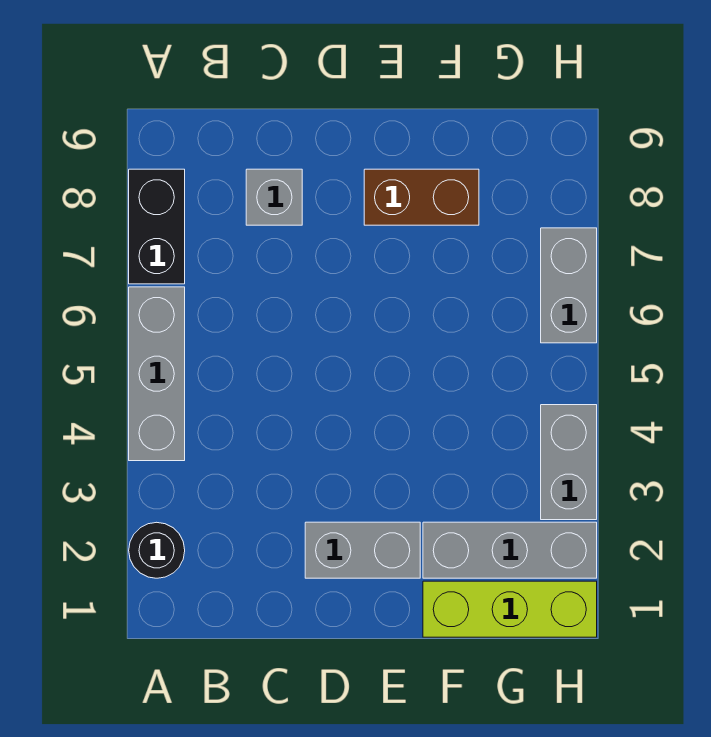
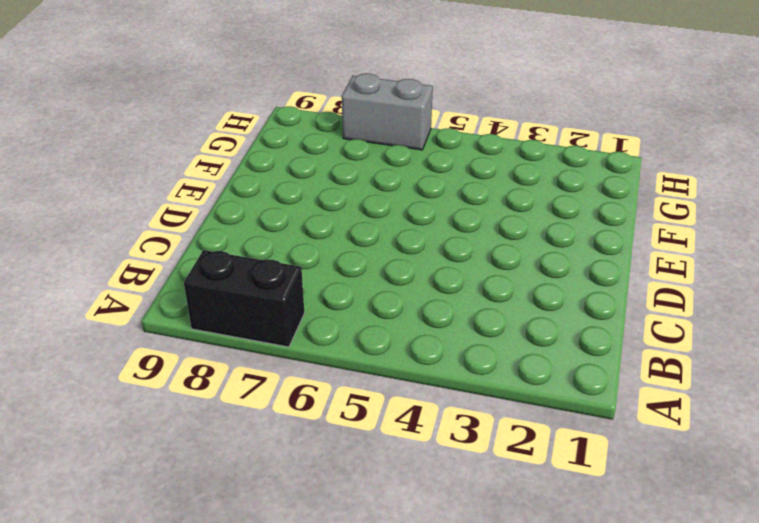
none -> black round brick A2 level 1
none -> grey brick A4:A6 level 1

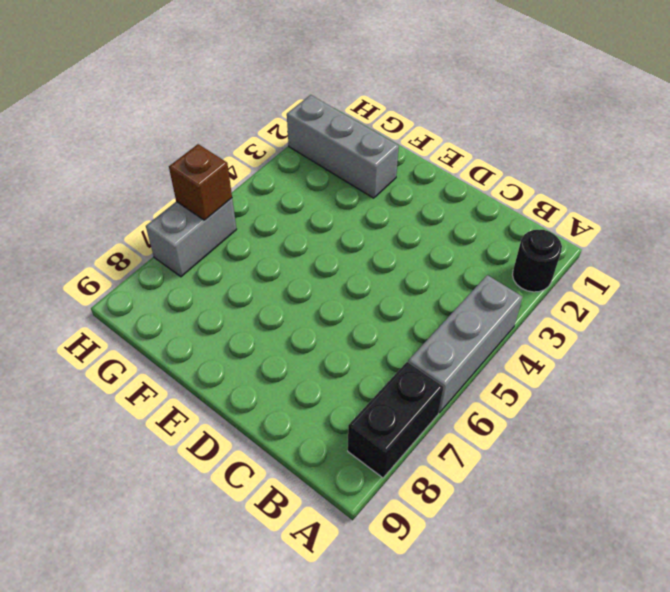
brown brick H6 level 2 -> none
none -> grey brick C8 level 1
none -> grey brick D2:E2 level 1

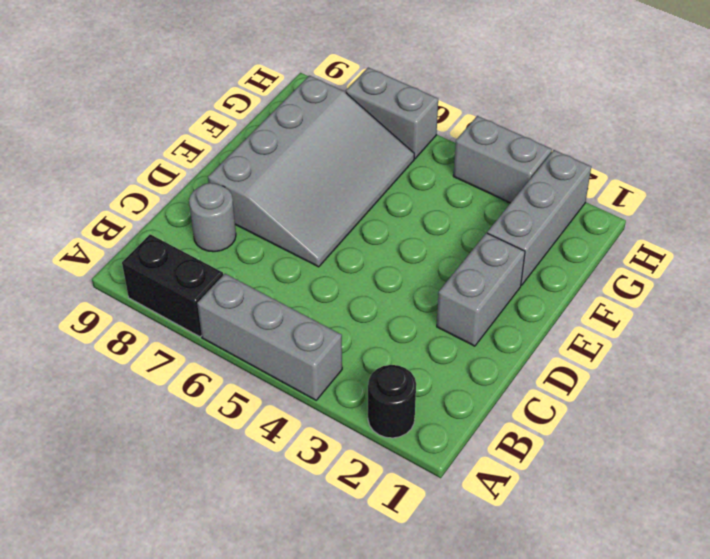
grey round brick C8 level 1 -> grey brick C8 level 1
grey slope D6:G8 level 1 top 8 -> brown brick E8:F8 level 1
none -> lime brick F1:H1 level 1

